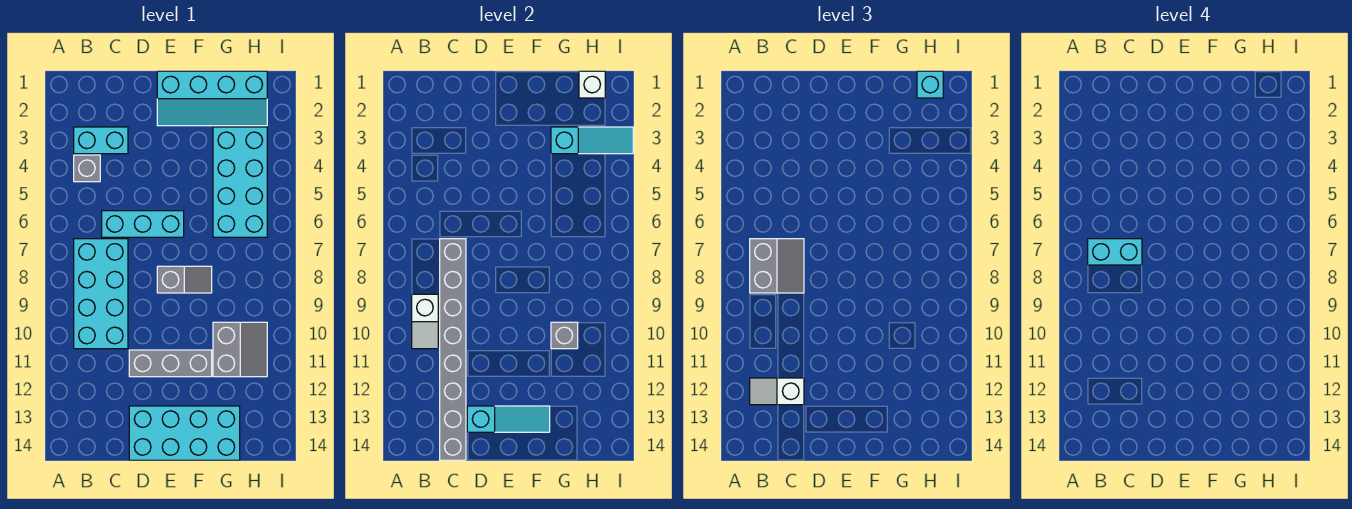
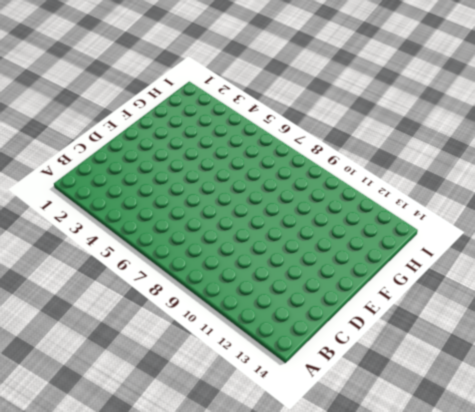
none -> cyan brick B3:C3 level 1
none -> grey brick B4 level 1
none -> cyan brick B7:C10 level 1

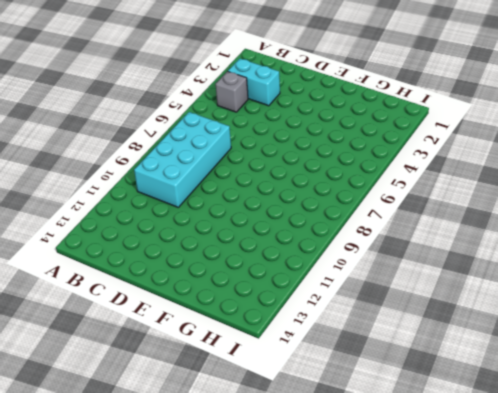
none -> cyan brick C6:E6 level 1
none -> grey brick D11:F11 level 1
none -> cyan brick D13:G14 level 1

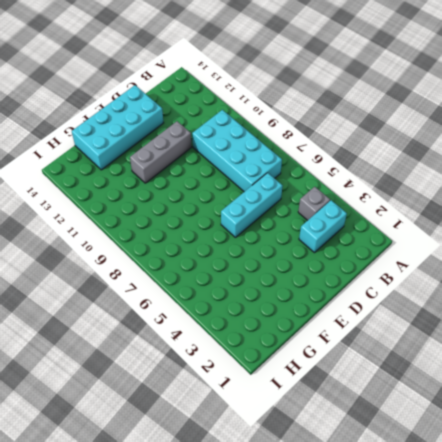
none -> cyan slope E1:H2 level 1 top 1
none -> grey slope E8:F8 level 1 top E
none -> cyan brick G3:H6 level 1

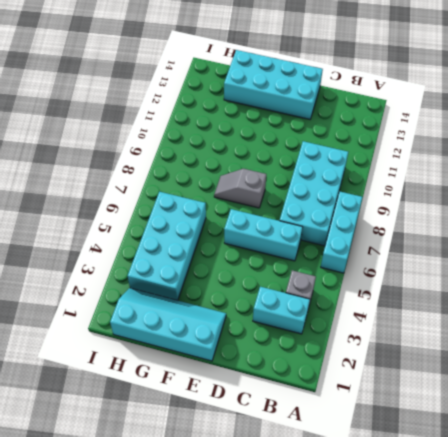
cyan brick A6:A8 level 1 -> none
none -> grey brick D11:F11 level 1
none -> grey slope G10:H11 level 1 top G
none -> white slope B9:B10 level 2 top 9

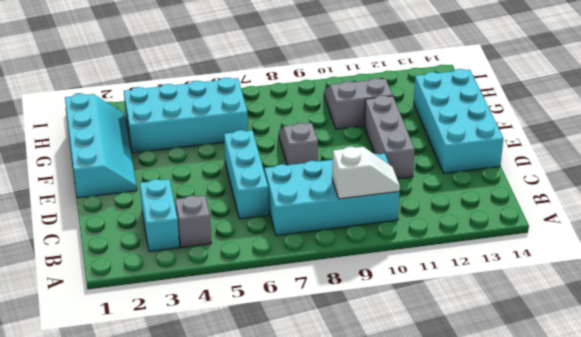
none -> grey brick C7:C14 level 2
none -> cyan slope D13:F13 level 2 top D
none -> cyan slope G3:I3 level 2 top G

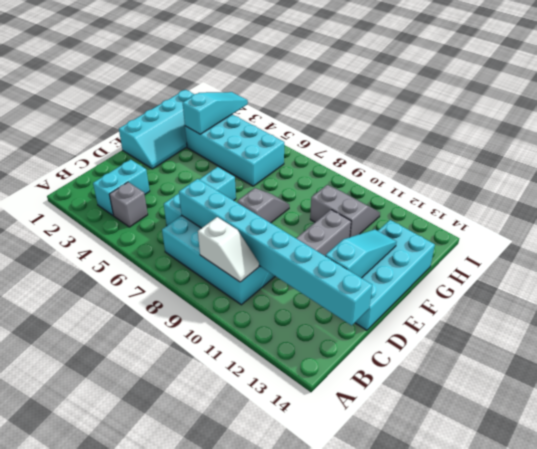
cyan brick C7:C14 level 2 -> grey brick C7:C14 level 2
none -> grey brick G10 level 2
none -> white brick H1 level 2
none -> grey slope B7:C8 level 3 top B

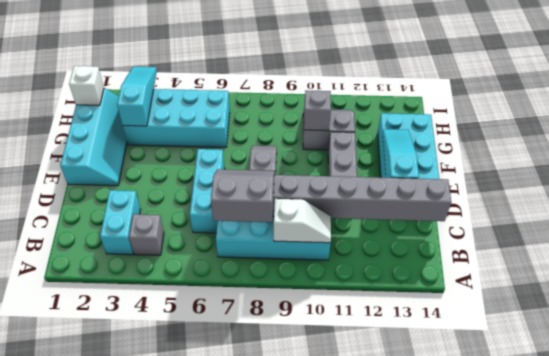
none -> white slope B12:C12 level 3 top C
none -> cyan brick H1 level 3
none -> cyan brick B7:C7 level 4

